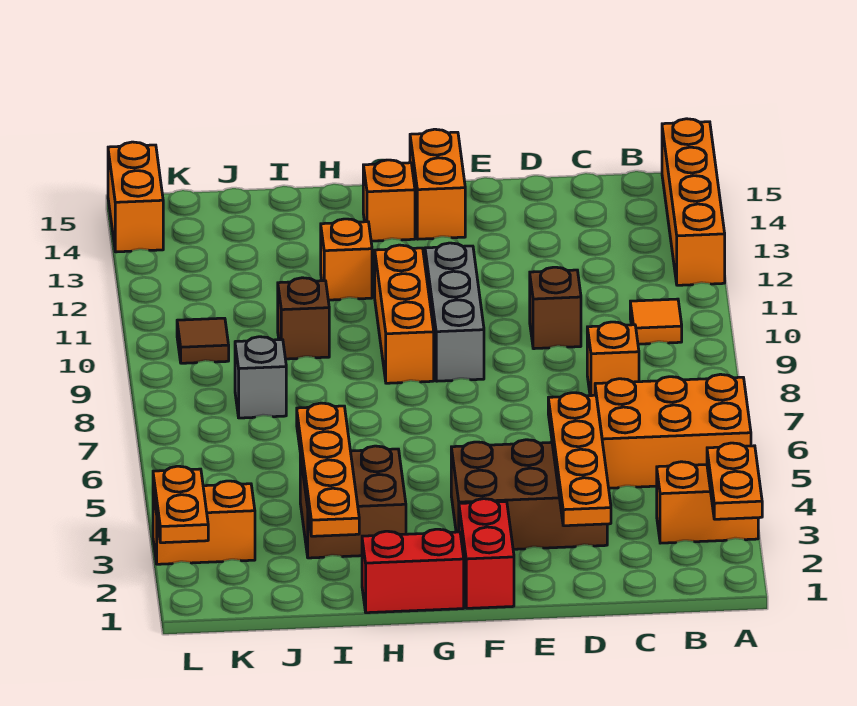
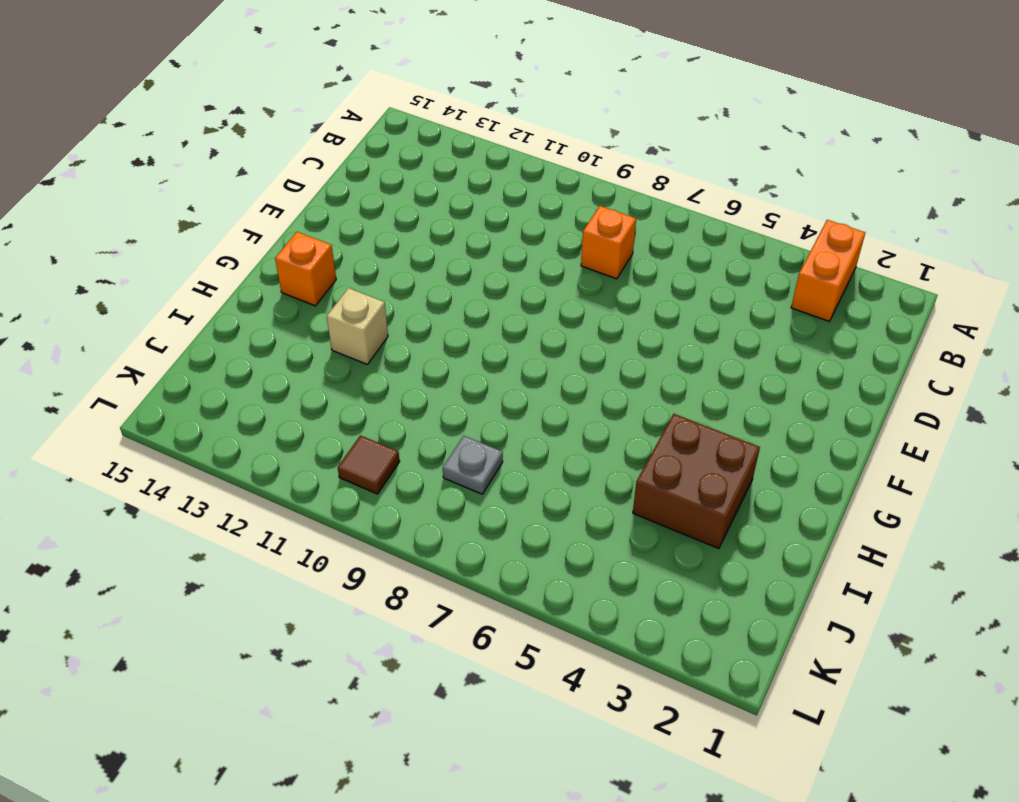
tan brick H12 level 1 -> orange brick H12 level 1
grey plate J8 level 1 -> grey brick J8 level 1
none -> orange brick A5:C6 level 1
none -> orange brick A12:A15 level 1
none -> orange tile B10 level 1

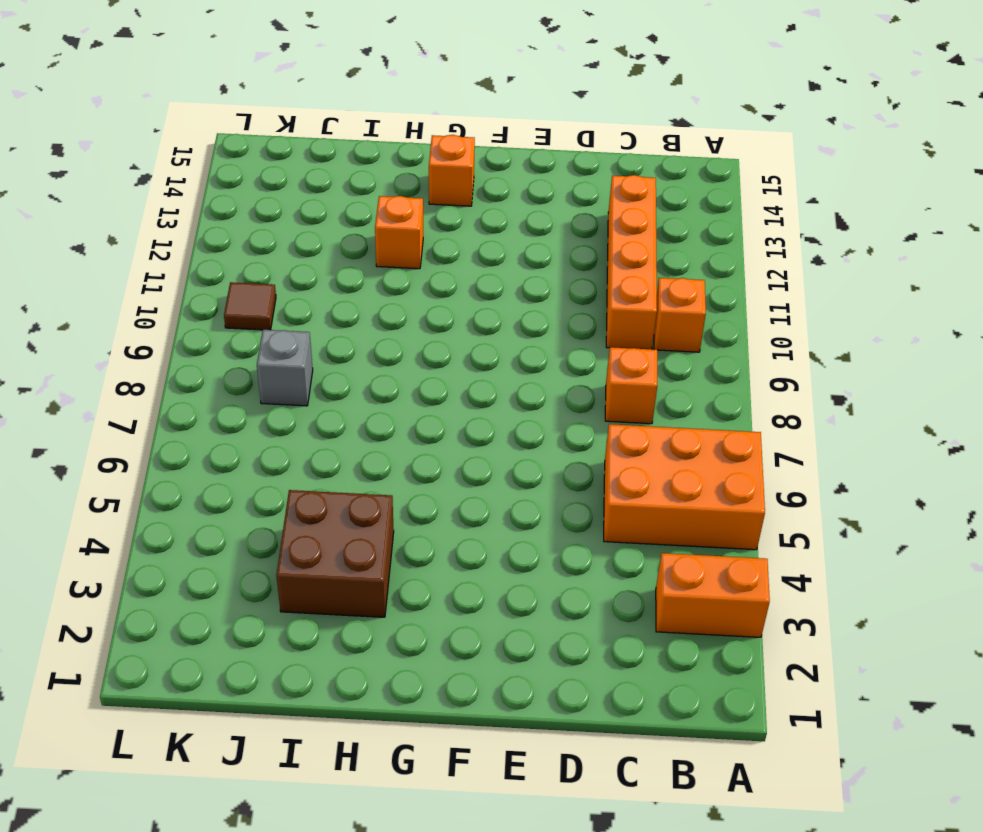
orange brick B10 level 1 -> orange tile B10 level 1
orange brick C10:C13 level 1 -> orange brick A12:A15 level 1
none -> brown brick D3:F4 level 1
none -> brown brick D10 level 1
none -> red brick F1:F2 level 1

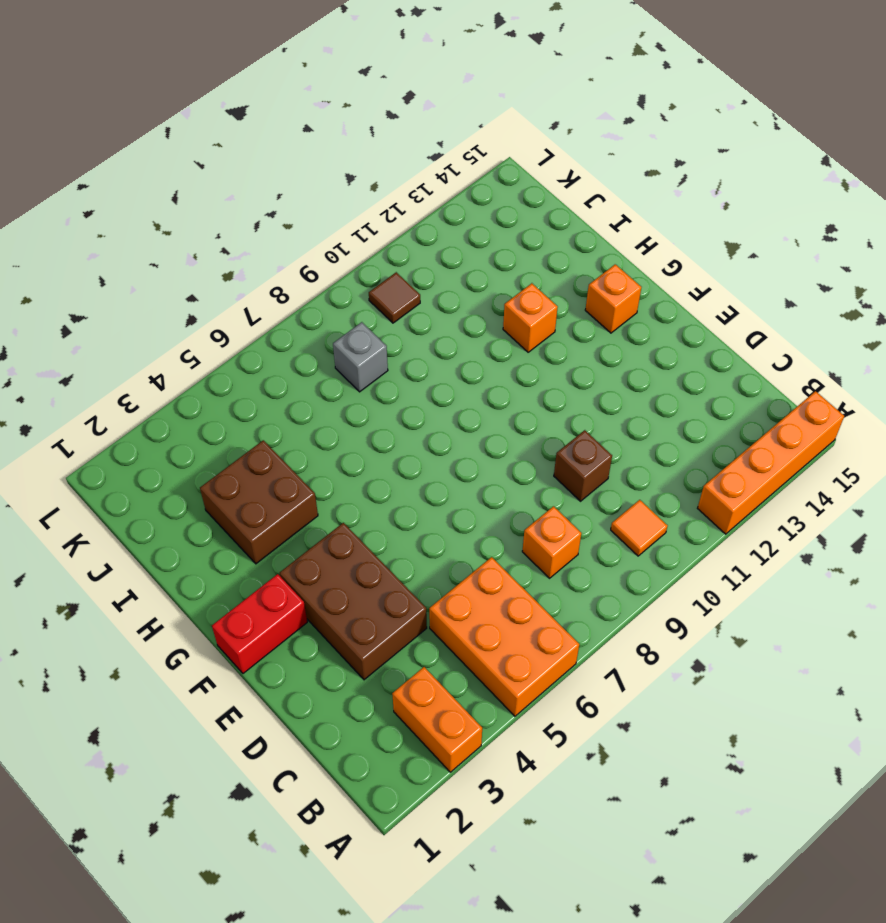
none -> grey brick F9:F11 level 1
none -> orange brick F14:F15 level 1
none -> red brick G1:H1 level 1

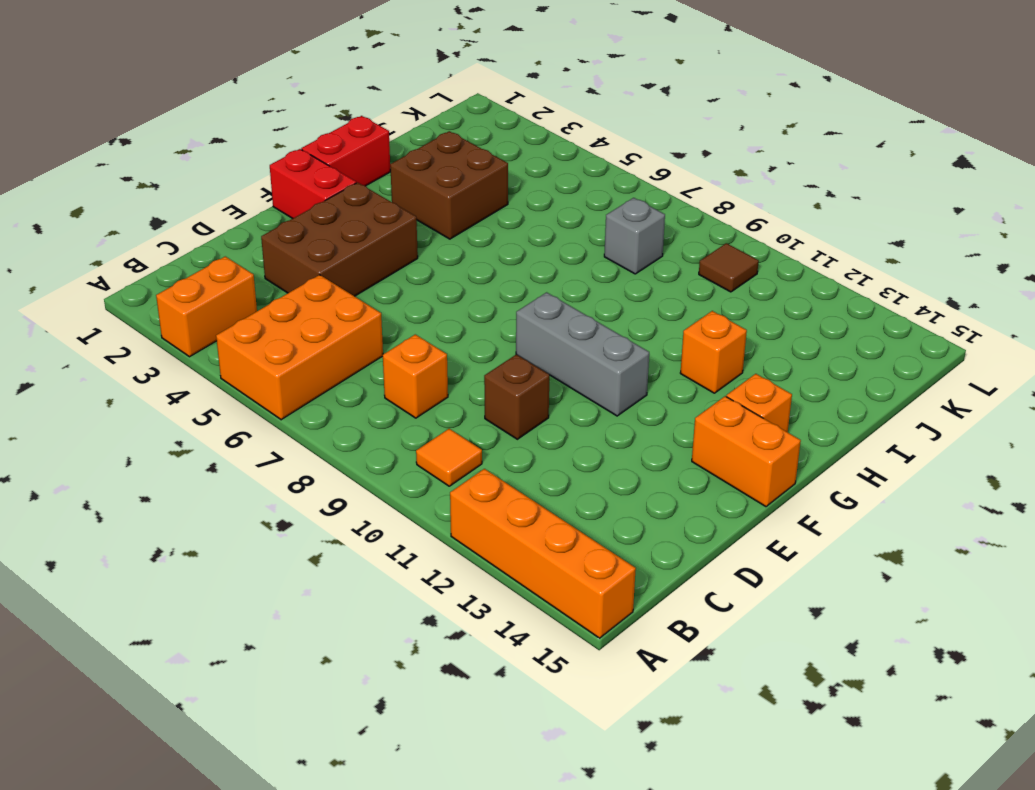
none -> orange brick G9:G11 level 1
none -> brown brick I10 level 1
none -> orange brick K3:L3 level 1

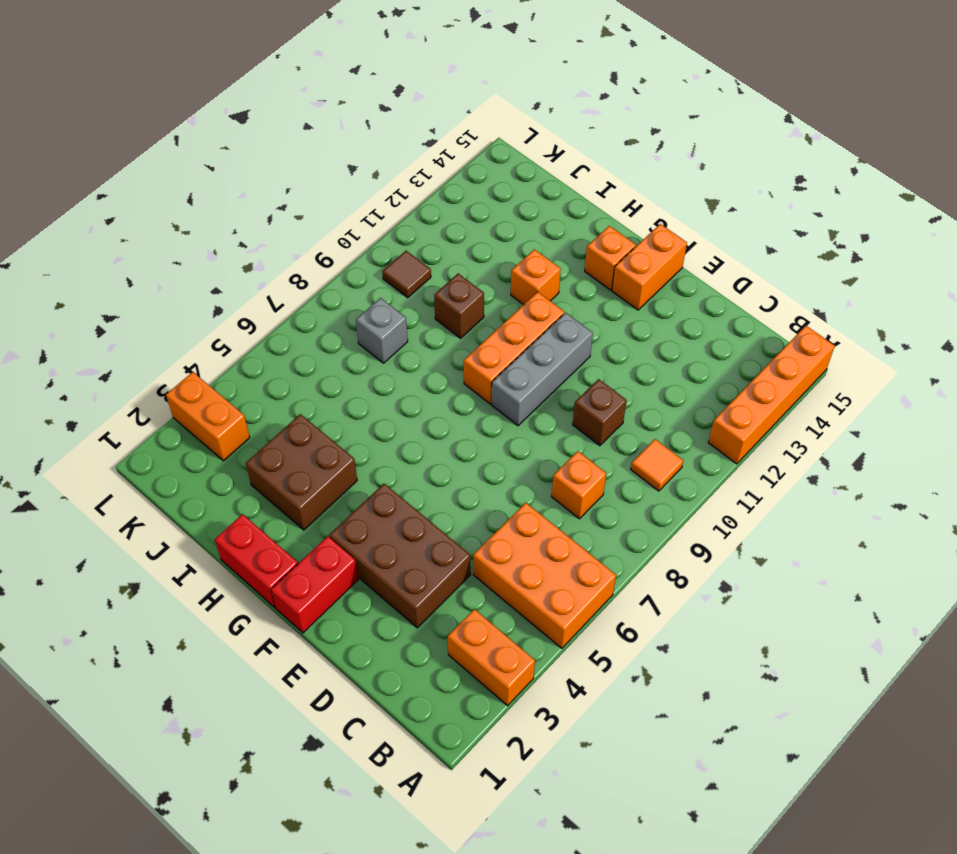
none -> orange brick L14:L15 level 1
none -> orange plate A2:A3 level 2
none -> orange plate D2:D5 level 2

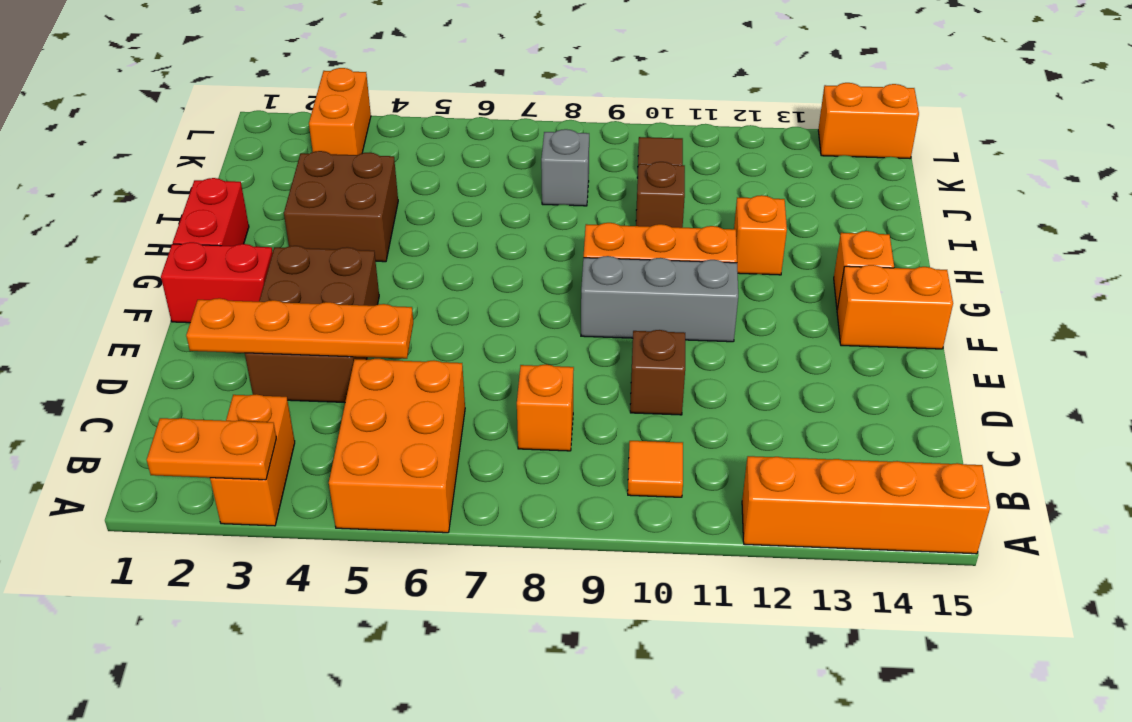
none -> orange plate I2:I5 level 2
none -> orange plate L2:L3 level 2

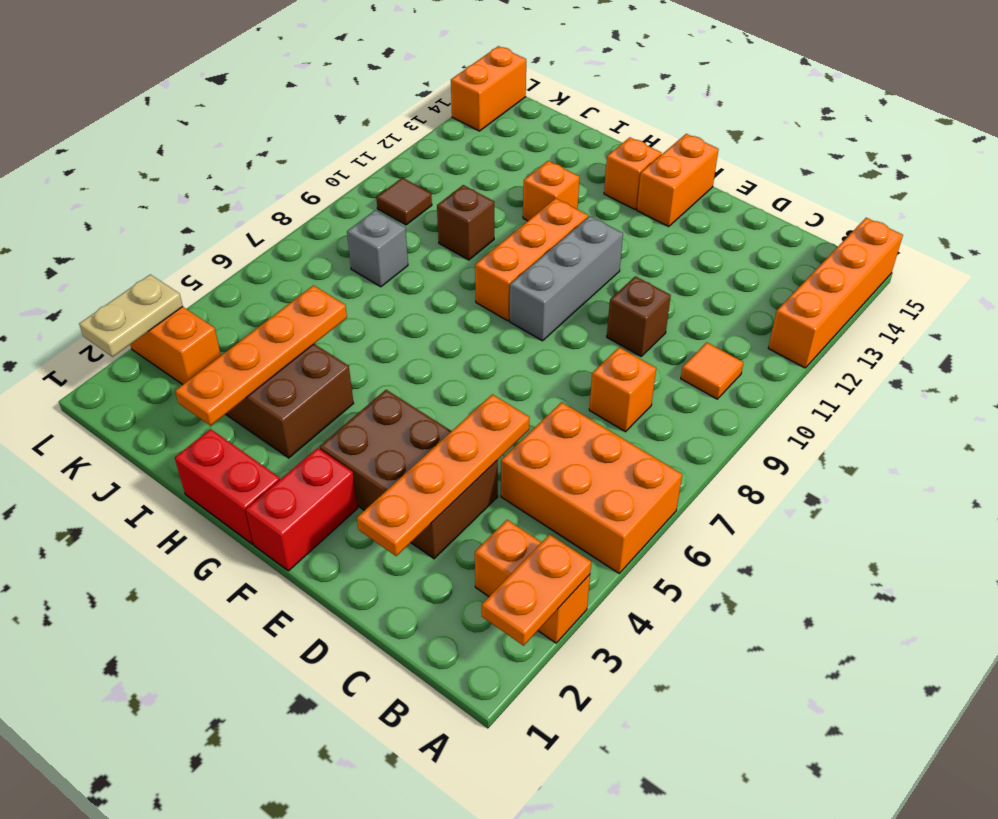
tan plate L2:L3 level 2 -> orange plate L2:L3 level 2

